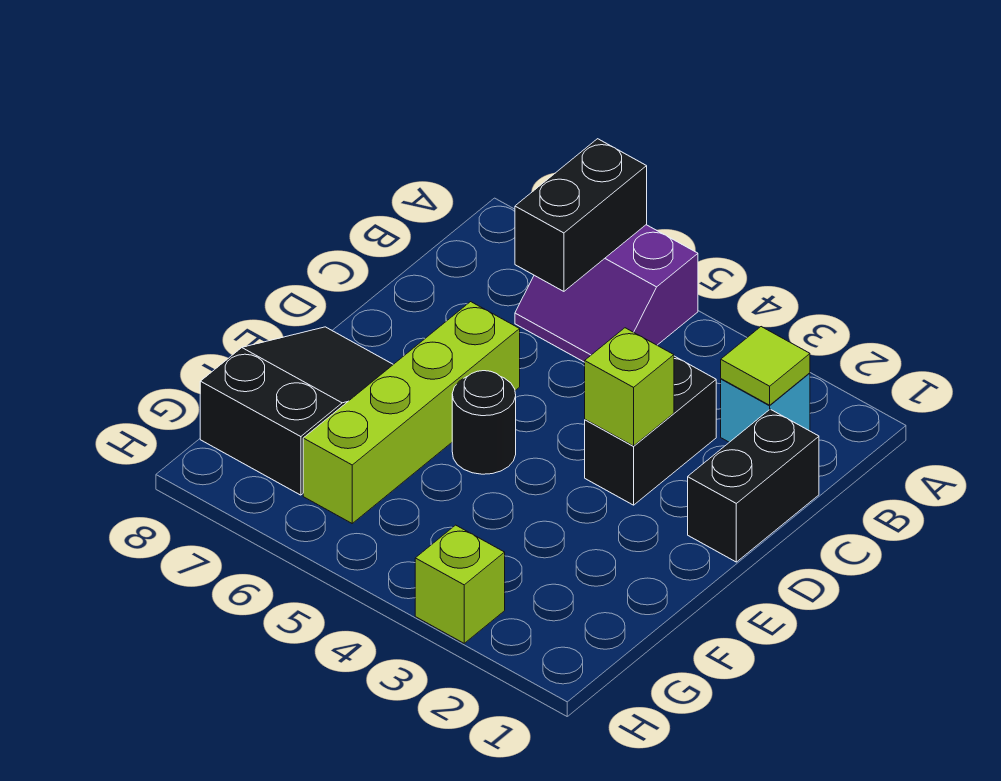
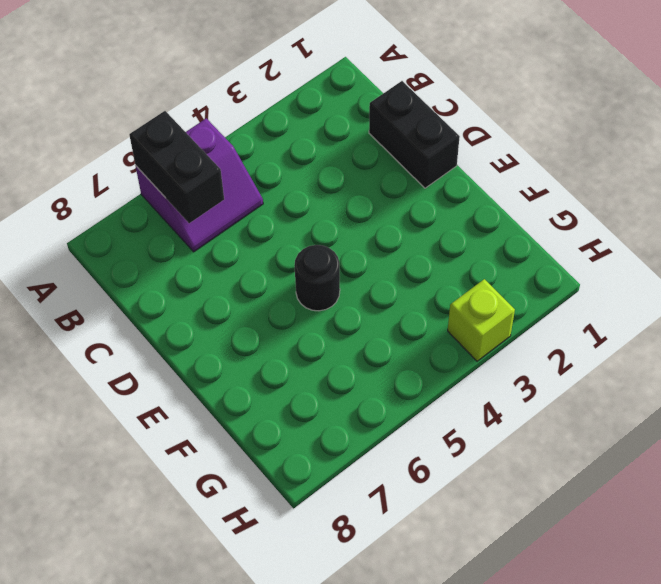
none -> cyan brick B2 level 1
none -> black brick C3:D3 level 1

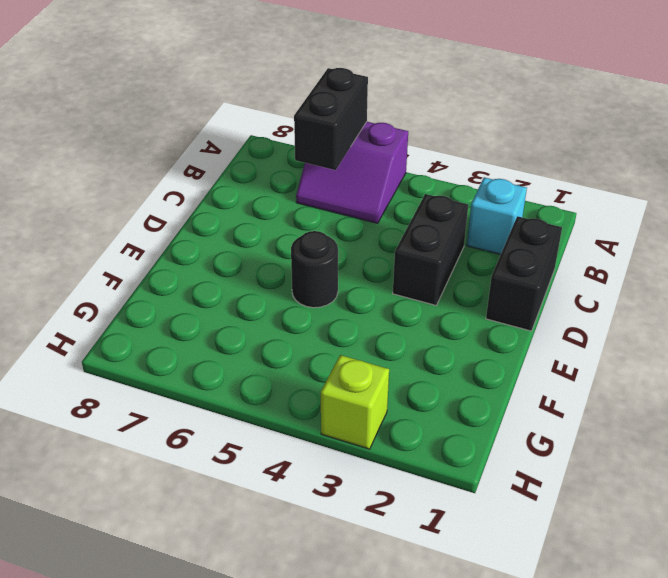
none -> lime brick D6:G6 level 1
none -> black slope E7:G8 level 1 top G

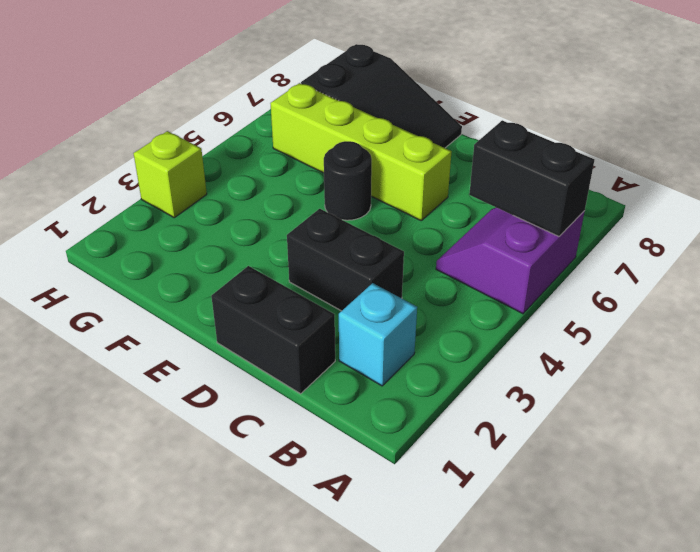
none -> lime tile B2 level 2
none -> lime brick D3 level 2

